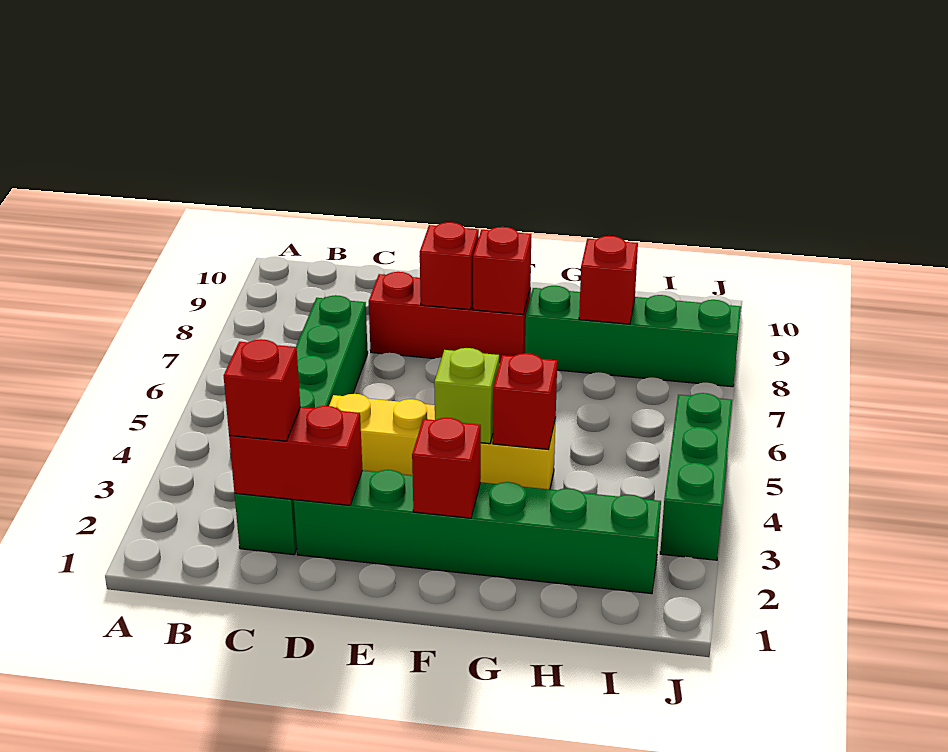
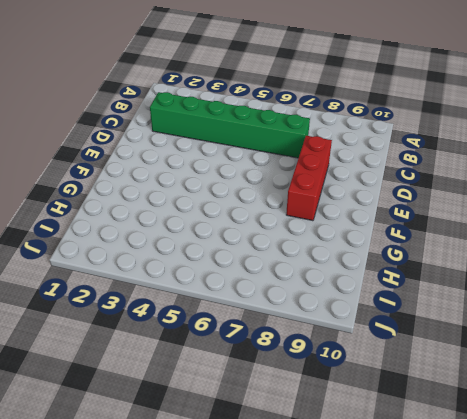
none -> green brick D2:I2 level 1
none -> yellow brick D4:G4 level 1
none -> green brick G8:J8 level 1

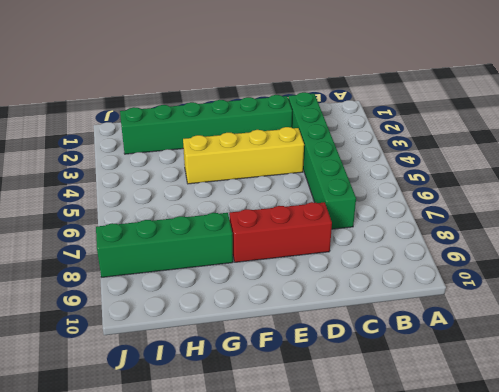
none -> green brick J3:J5 level 1
none -> red brick C2:D2 level 2
none -> red brick E8 level 2

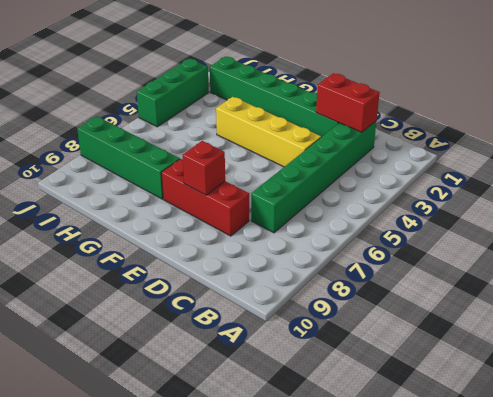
none -> red brick F2 level 2
none -> lime brick F4 level 2
none -> red brick F8 level 2

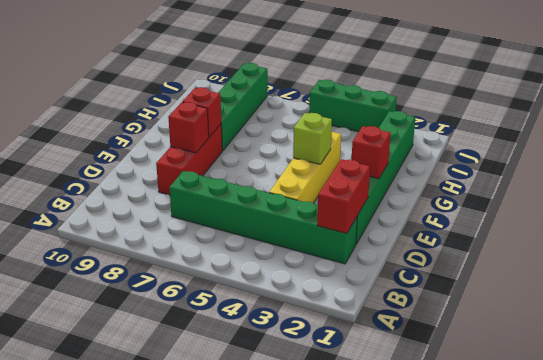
none -> red brick G4 level 2
none -> red brick H8 level 2
none -> red brick C2 level 3

